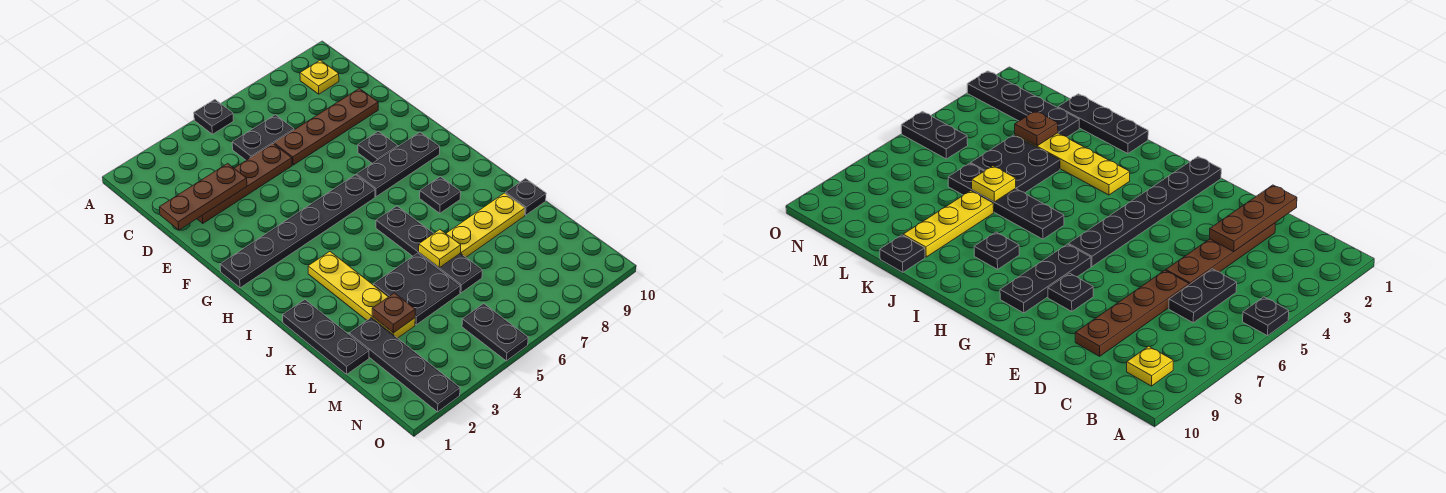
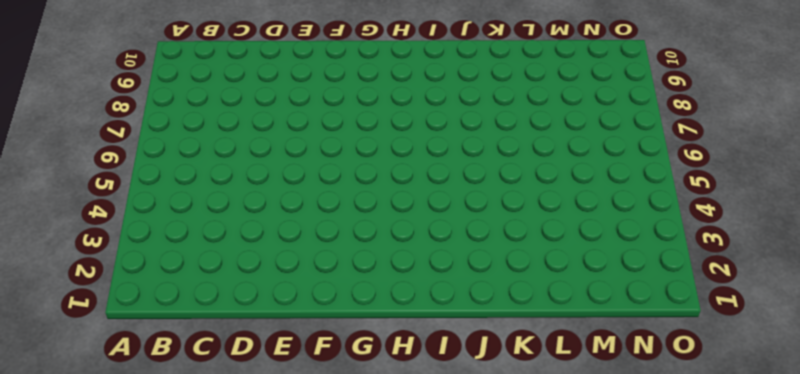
none -> black plate A5 level 1
none -> yellow plate B9 level 1
none -> black plate C5:C6 level 1

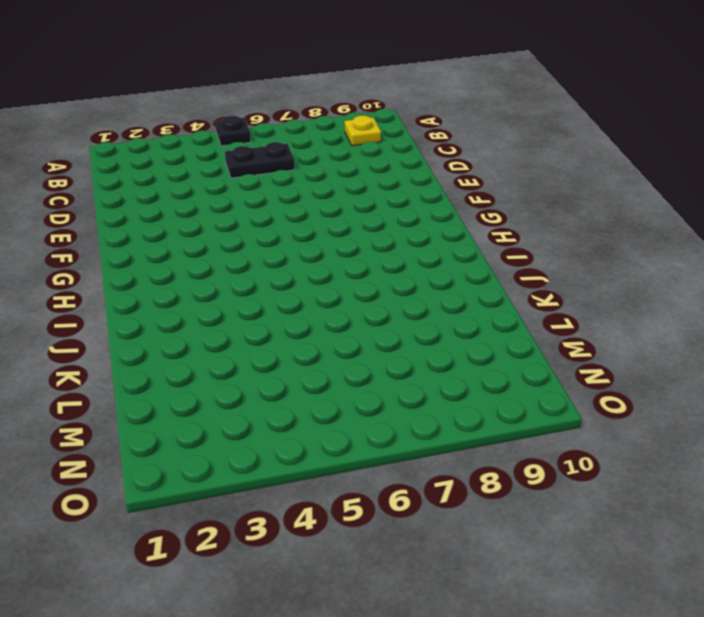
none -> brown plate D2:D5 level 1
none -> brown plate D6:D9 level 1
none -> black plate F8 level 1

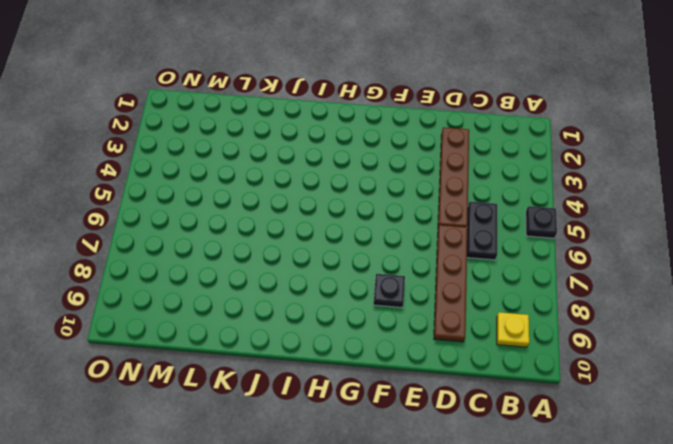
none -> black plate G1:G6 level 1
none -> black plate G7:G9 level 1
none -> yellow plate I3:L3 level 1

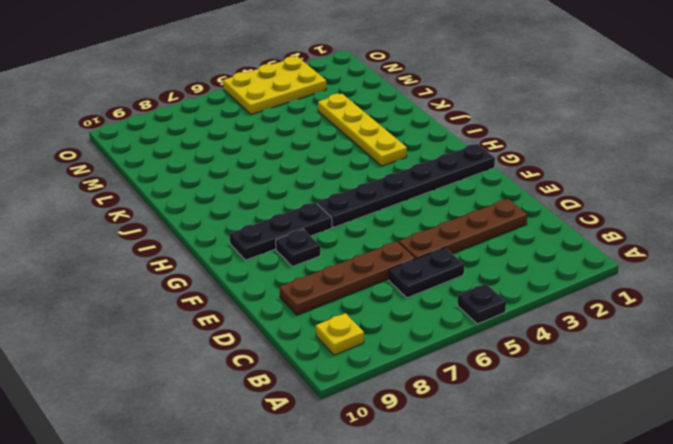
yellow plate N3:O5 level 1 -> black plate N5:O5 level 1
none -> black plate I6:L6 level 1
none -> black plate I8 level 1
none -> black plate J1:L1 level 1

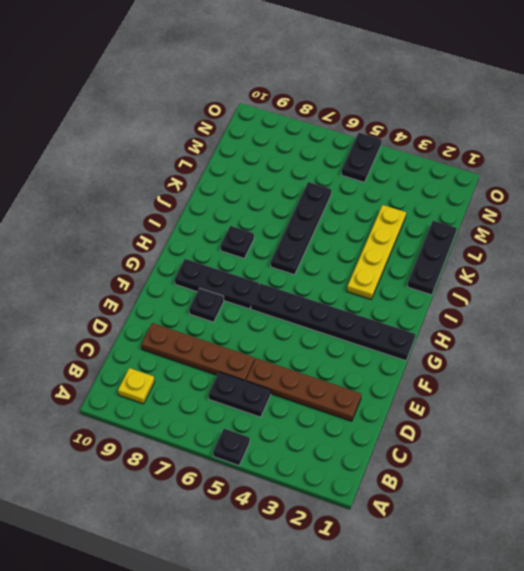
none -> black plate K4:L5 level 1
none -> yellow plate K7:K9 level 1
none -> black plate K10 level 1

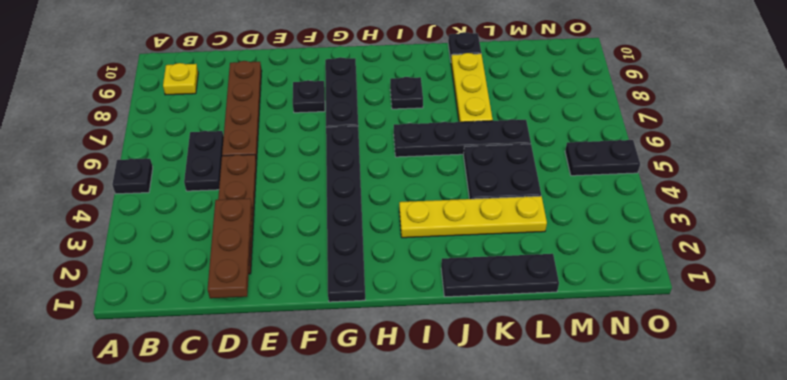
none -> black plate L2:O2 level 1
none -> yellow plate K6 level 2
none -> brown plate L3 level 2

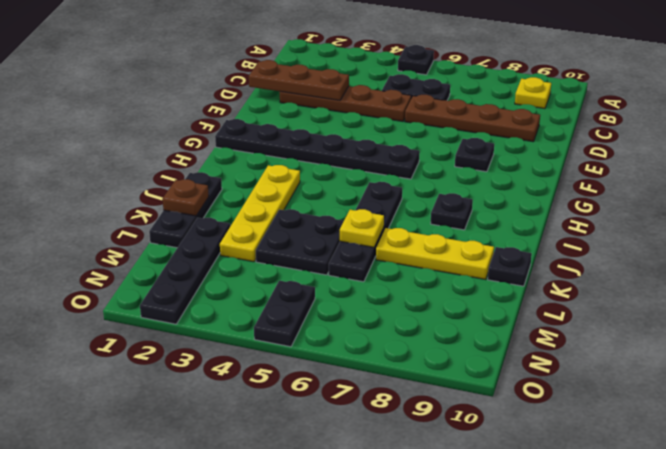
brown plate K1 level 2 -> brown plate L3 level 2
none -> black plate G7:G9 level 1

